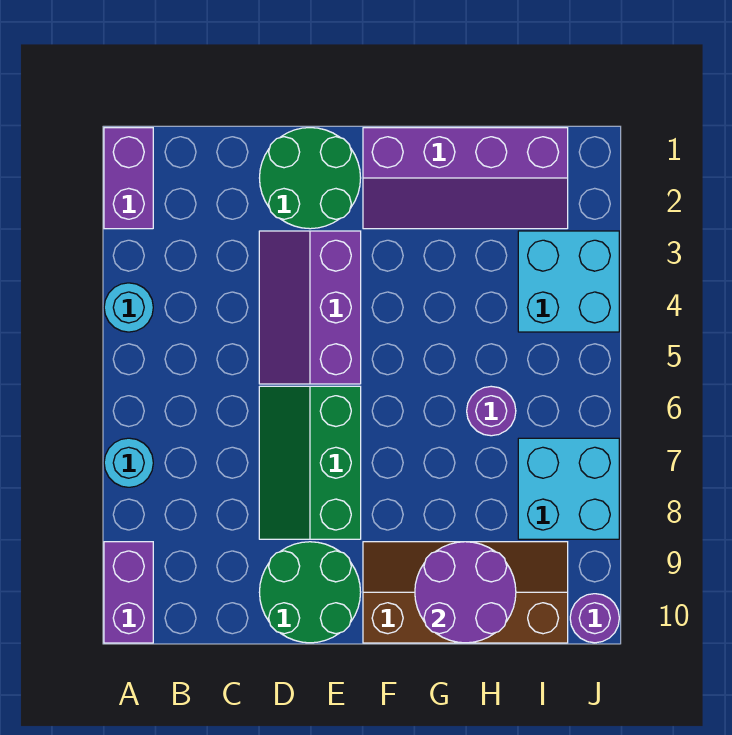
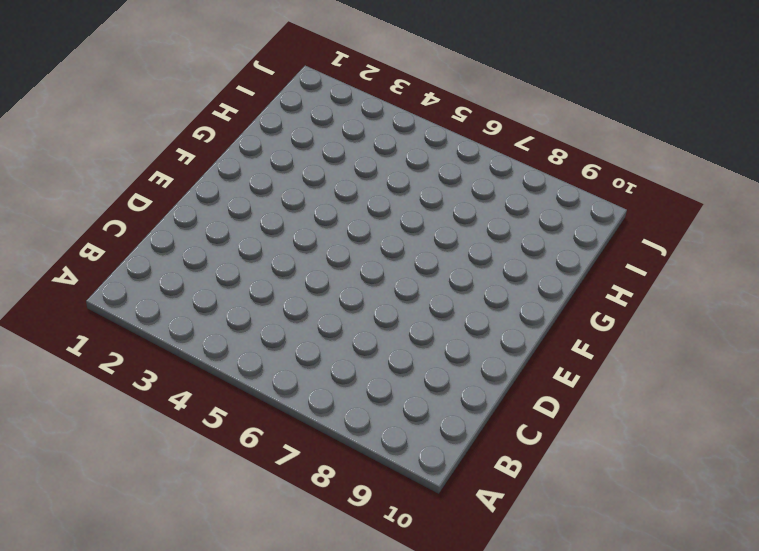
none -> purple brick A1:A2 level 1
none -> cyan round brick A4 level 1
none -> cyan round brick A7 level 1

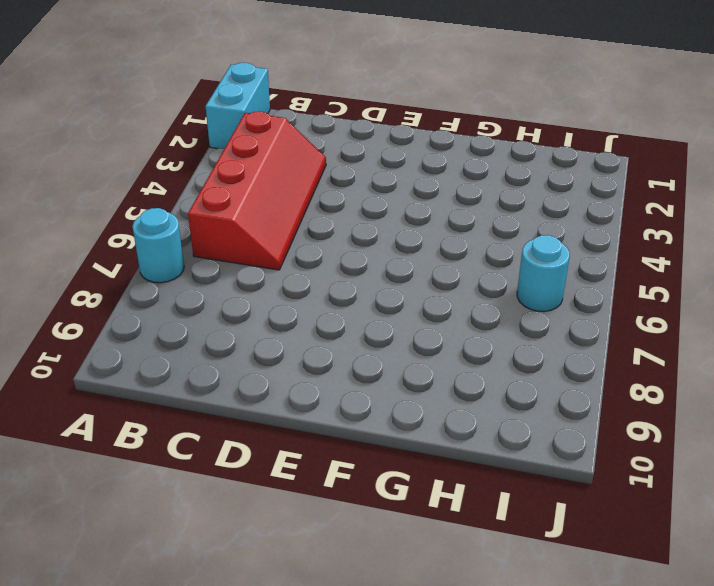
cyan brick A1:A2 level 1 -> purple brick A1:A2 level 1
red slope B3:C6 level 1 top B -> none
cyan round brick I6 level 1 -> cyan round brick A4 level 1
none -> purple brick A9:A10 level 1
none -> green round brick D1:E2 level 1
none -> purple slope D3:E5 level 1 top E

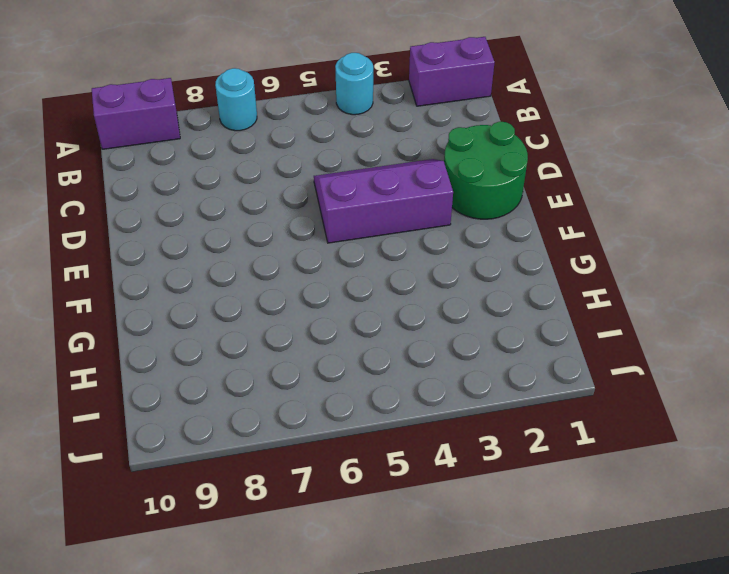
none -> green slope D6:E8 level 1 top E
none -> green round brick D9:E10 level 1
none -> purple slope F1:I2 level 1 top 1

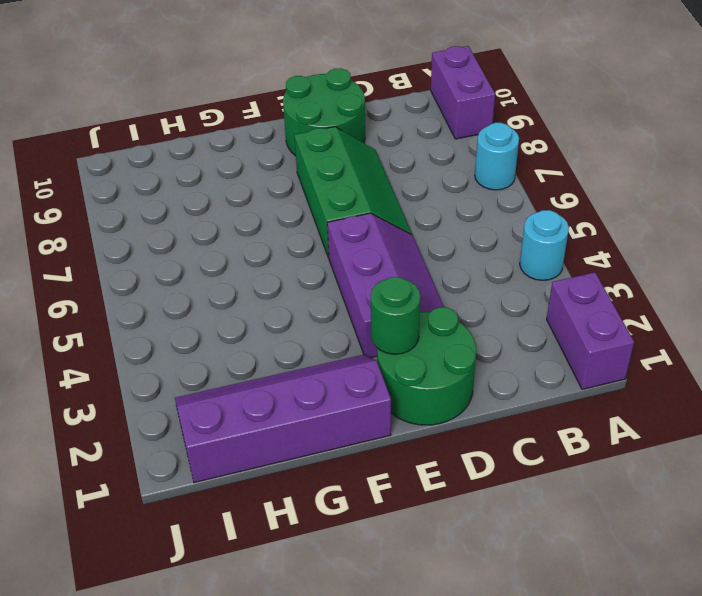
green round brick E2 level 2 -> none
none -> brown slope F9:I10 level 1 top 10
none -> purple round brick H6 level 1
none -> cyan brick I3:J4 level 1

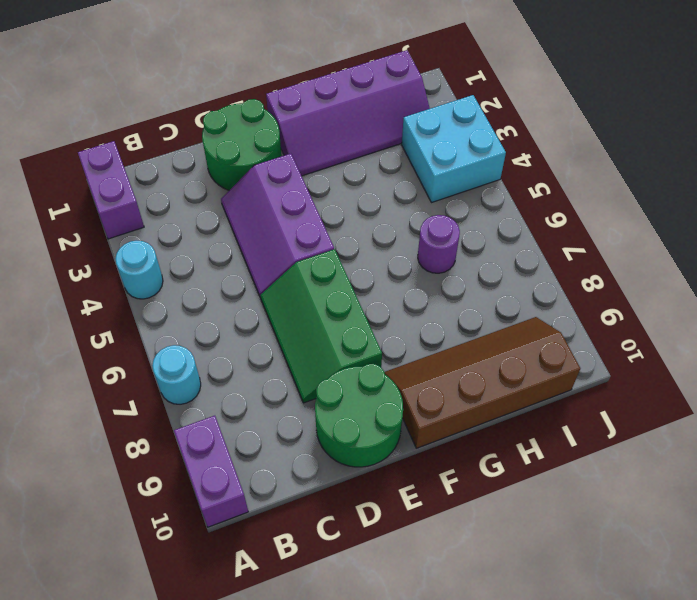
none -> cyan brick I7:J8 level 1
none -> purple round brick J10 level 1
none -> purple round brick G9:H10 level 2

